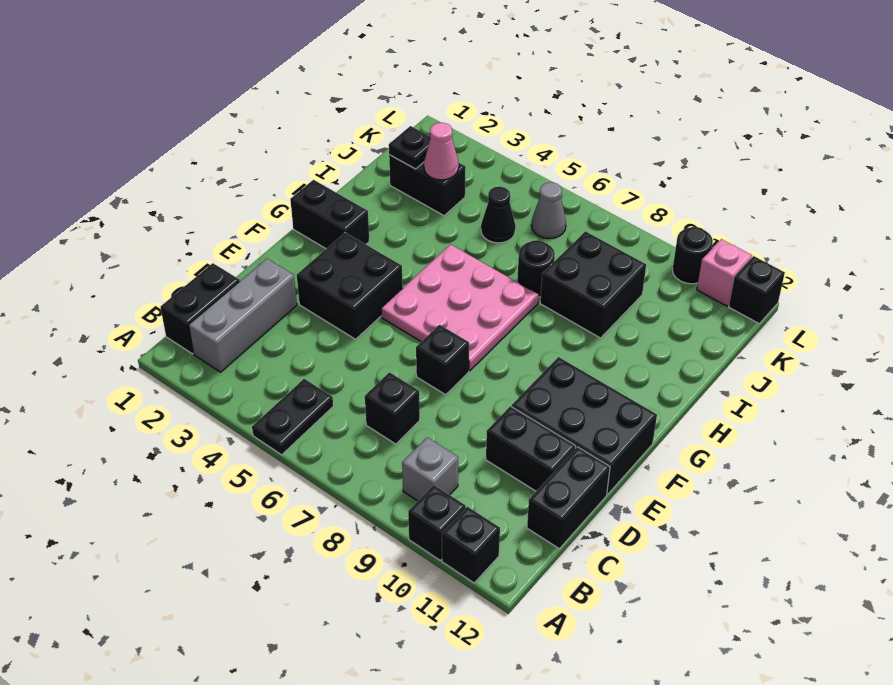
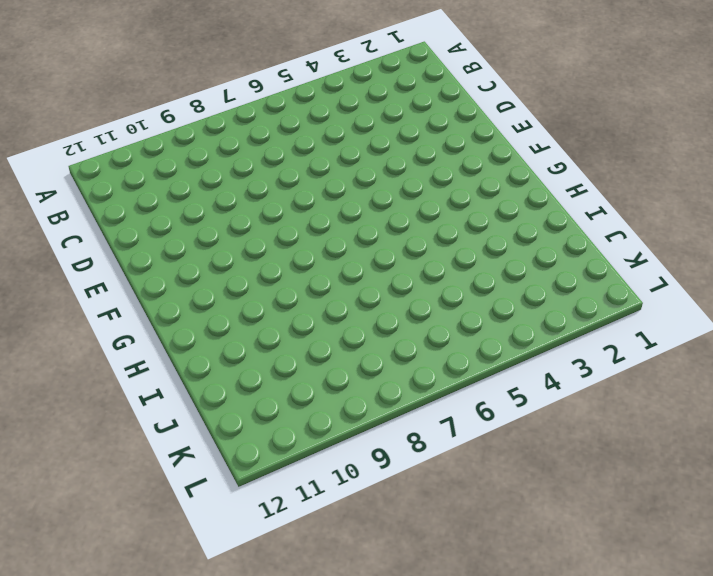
none -> black plate A5:B5 level 1
none -> black brick A10 level 1
none -> black brick A11 level 1

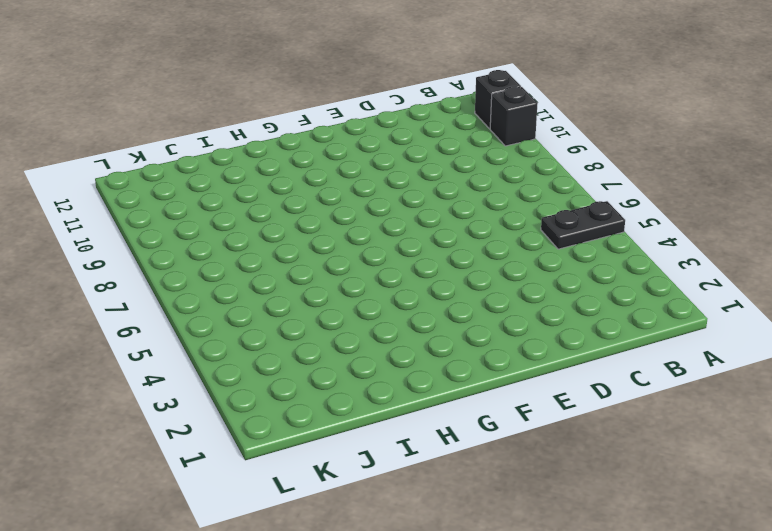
none -> black brick B1:C1 level 1
none -> grey brick B2:D2 level 1
none -> grey brick B9 level 1

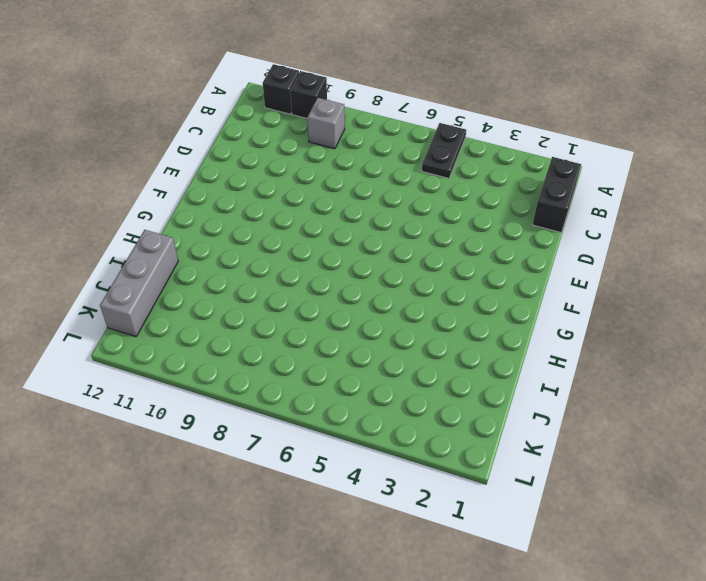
grey brick I12:K12 level 1 -> grey brick B2:D2 level 1
none -> black brick C7 level 1
none -> black brick C12:D12 level 1
none -> black brick D10:D11 level 1

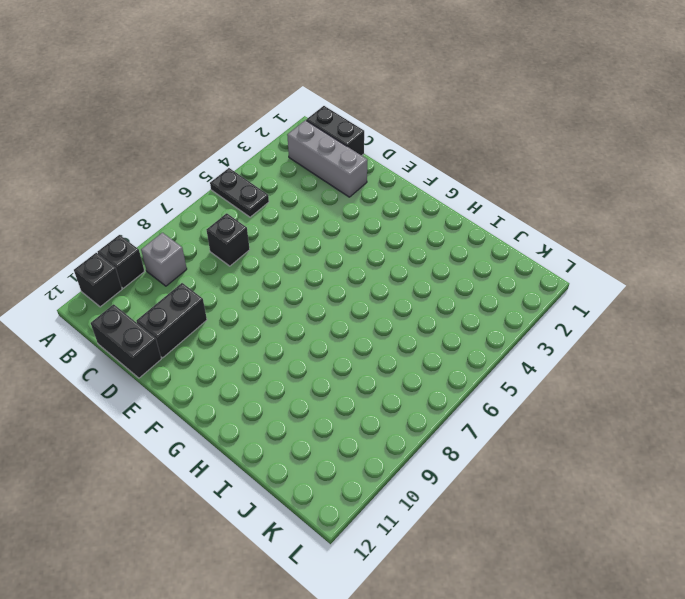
none -> black brick E3:F4 level 1
none -> black brick E7 level 1
none -> black brick E10:F12 level 1

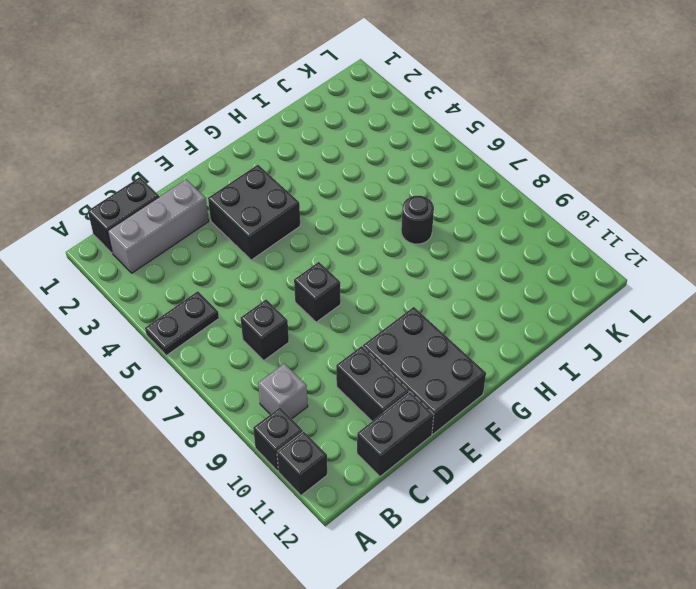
none -> pink plate F5:H7 level 1
none -> black brick G1:G2 level 1
none -> black brick I8:J9 level 1

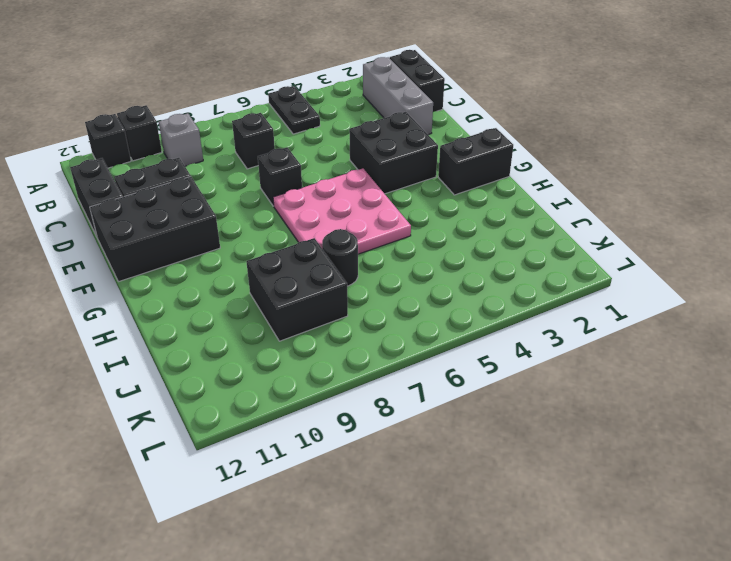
none -> black brick J2:J3 level 1
none -> black cone J5 level 1
none -> grey cone K6 level 1

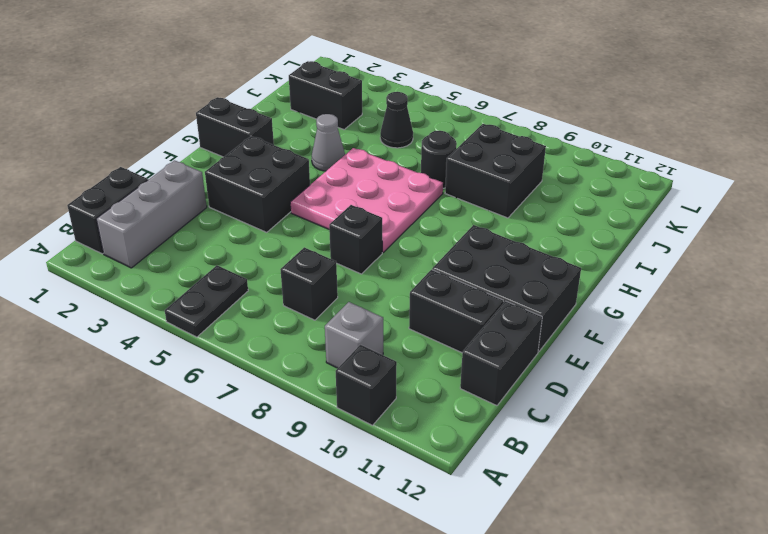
grey cone H4 level 1 -> grey cone K6 level 1
none -> black brick A11 level 1
none -> black round brick L10 level 1
none -> pink brick L11 level 1

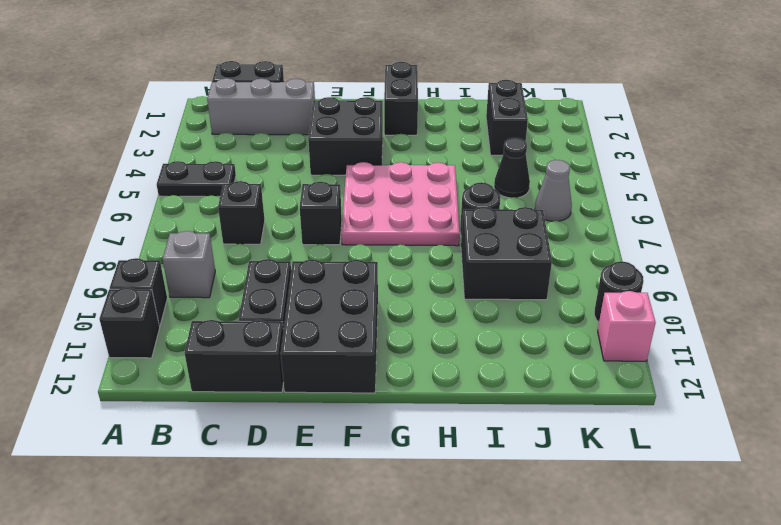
none -> black brick L12 level 1
none -> black plate J2 level 2
none -> pink cone J3 level 2

